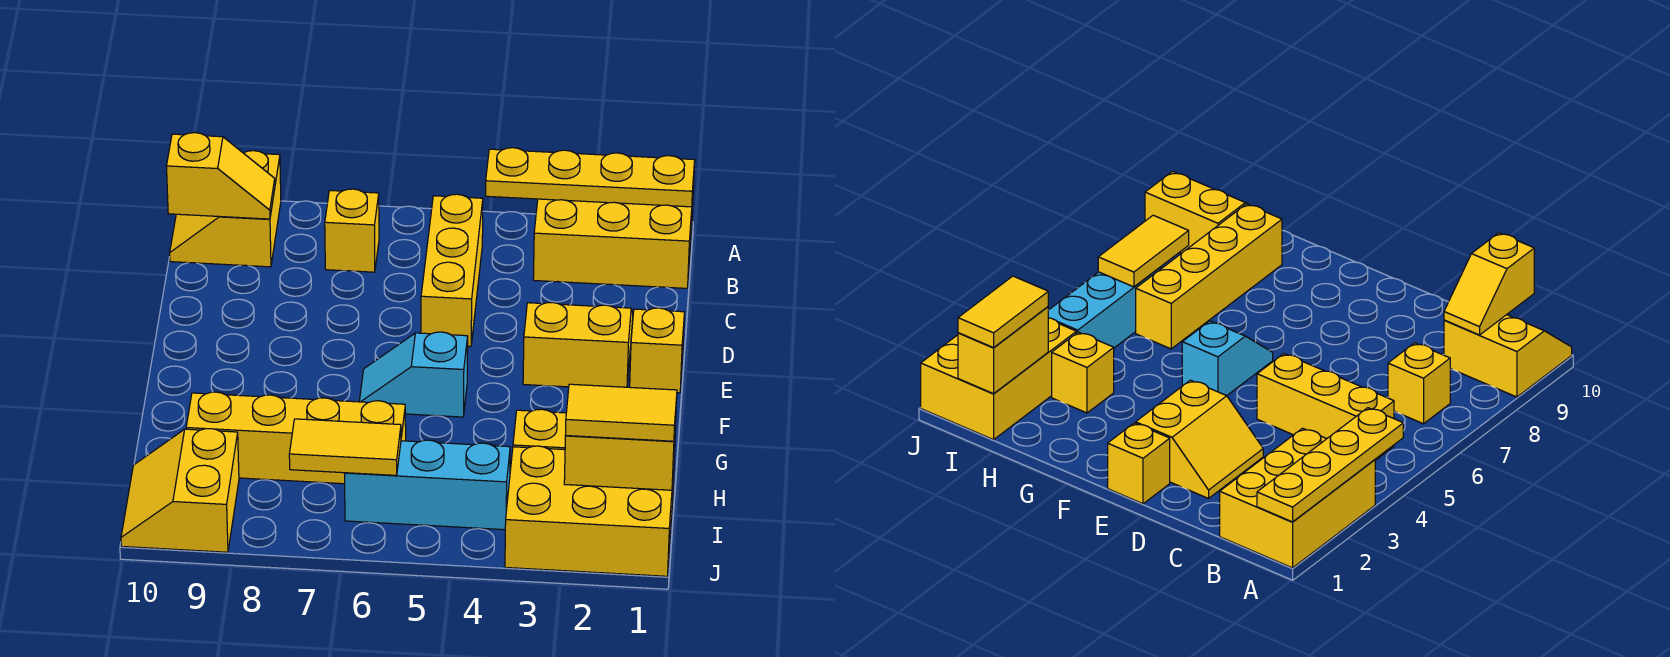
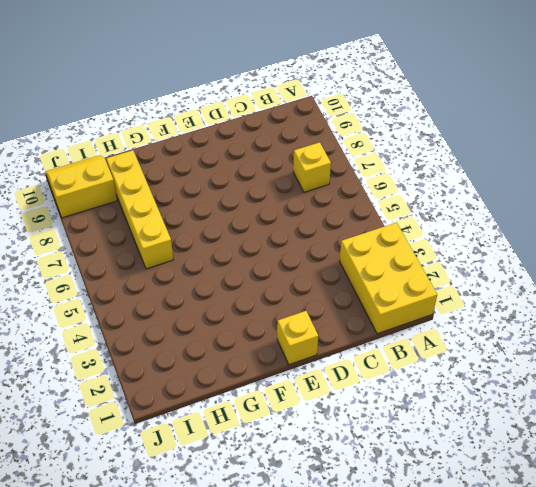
none -> yellow slope A9:B10 level 1 top 9
none -> yellow brick B5:D5 level 1
none -> yellow slope D2:E3 level 1 top E

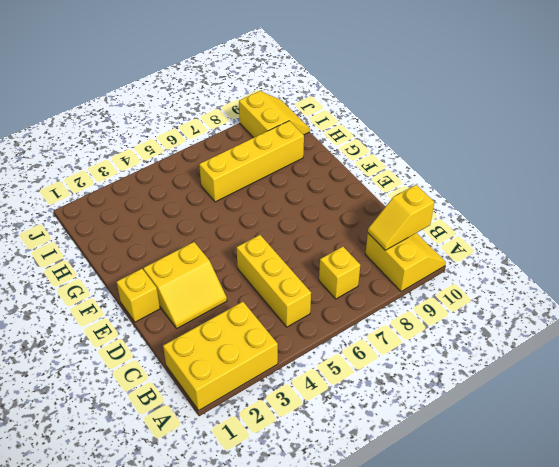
none -> cyan slope F5:F6 level 1 top 5
none -> yellow brick H3 level 1
none -> yellow brick I1:J3 level 1

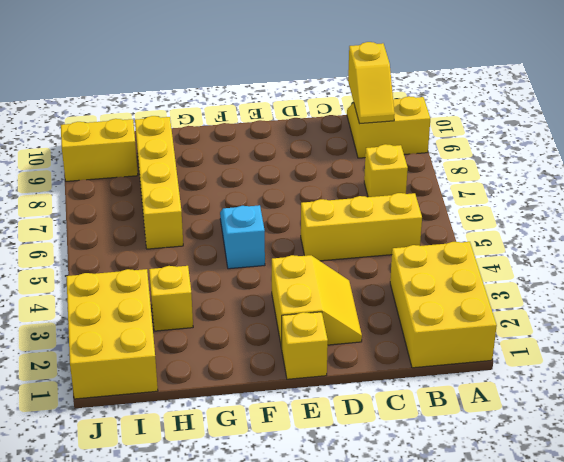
none -> cyan brick I4:I6 level 1
none -> yellow plate A1:A4 level 2
none -> yellow brick I1:I2 level 2

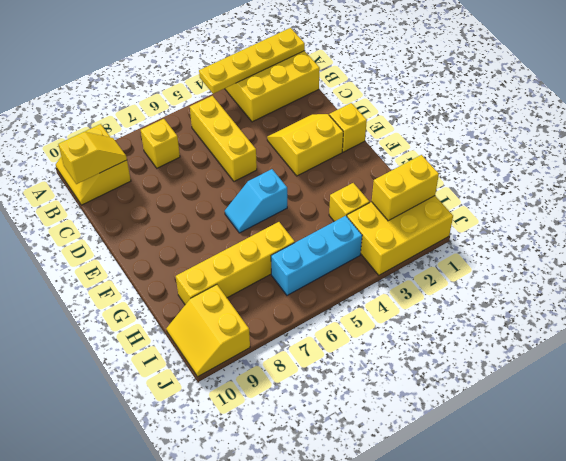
none -> yellow tile I6:I7 level 2
none -> yellow tile I1:I2 level 3

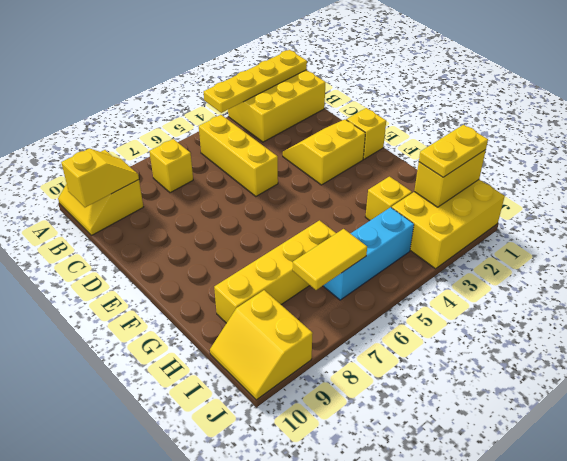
yellow plate I1:I2 level 3 -> yellow tile I1:I2 level 3
none -> cyan slope F5:F6 level 1 top 5

